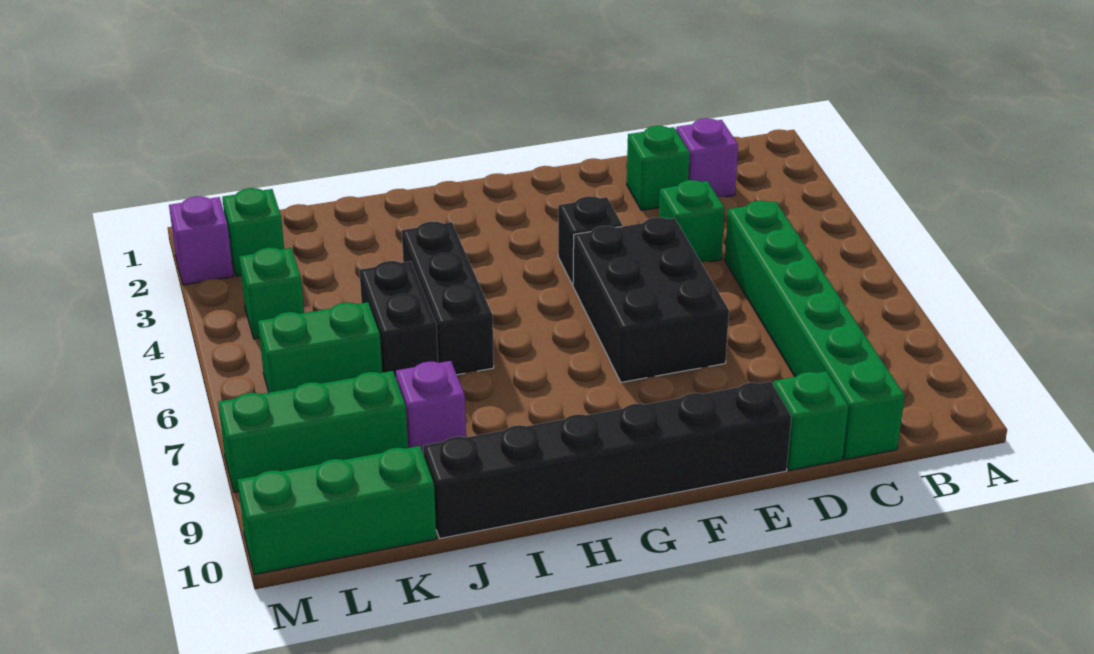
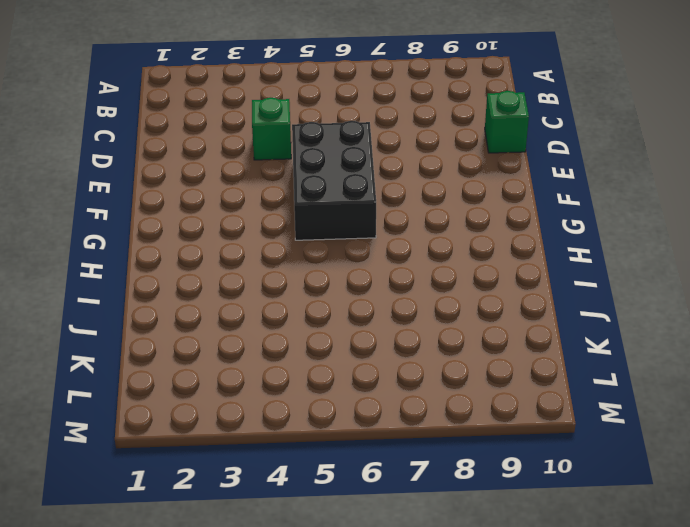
black brick E5:G6 level 1 -> black brick E5:F7 level 1
none -> purple brick C2 level 1
none -> green brick C5:C10 level 1
none -> green brick D2 level 1

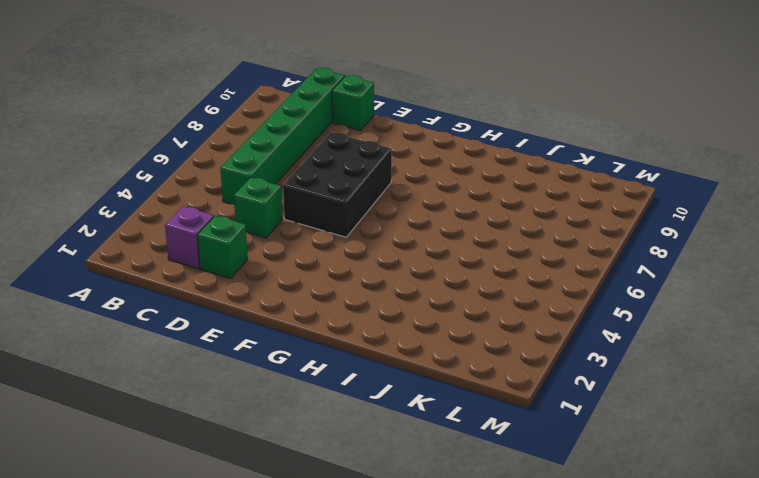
none -> black brick E10:J10 level 1
none -> black brick F4 level 1
none -> black brick I4:I6 level 1

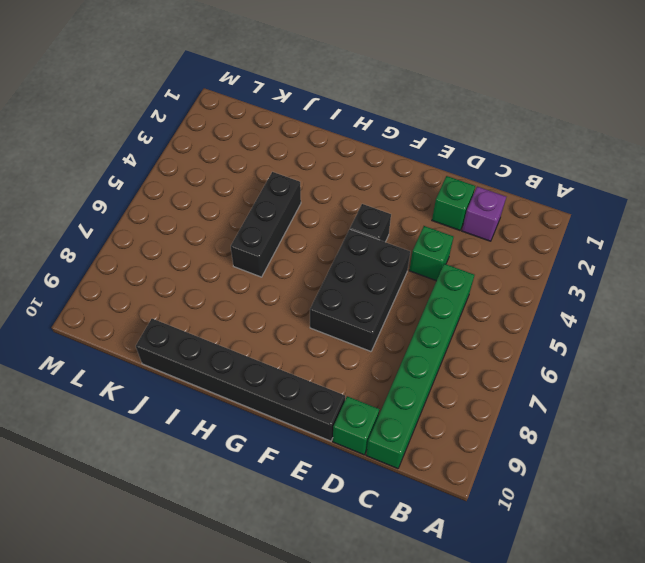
none -> black brick J5:J6 level 1
none -> purple brick J8 level 1
none -> green brick K6:L6 level 1

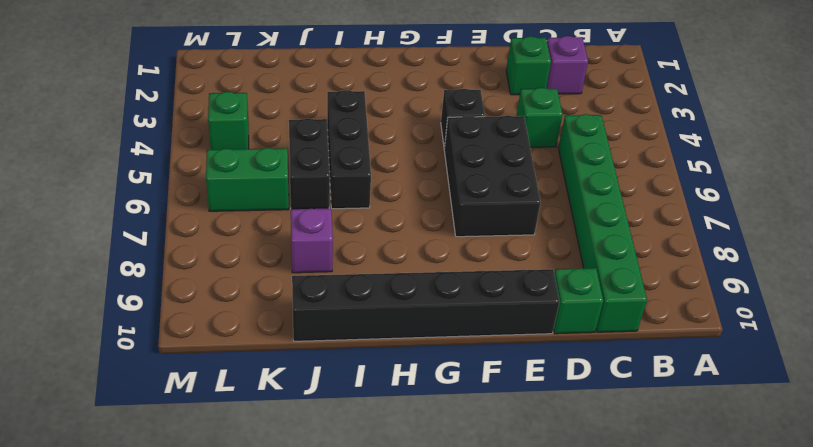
none -> green brick K8:M8 level 1
none -> green brick K10:M10 level 1
none -> green brick L2 level 1

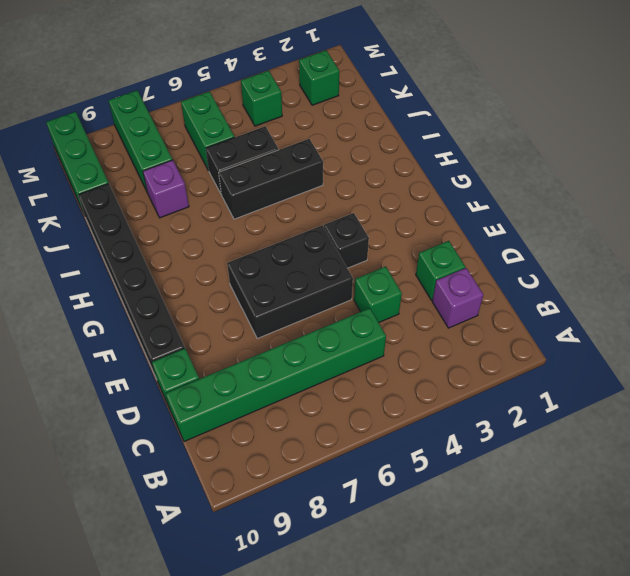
none -> purple brick M2 level 1

